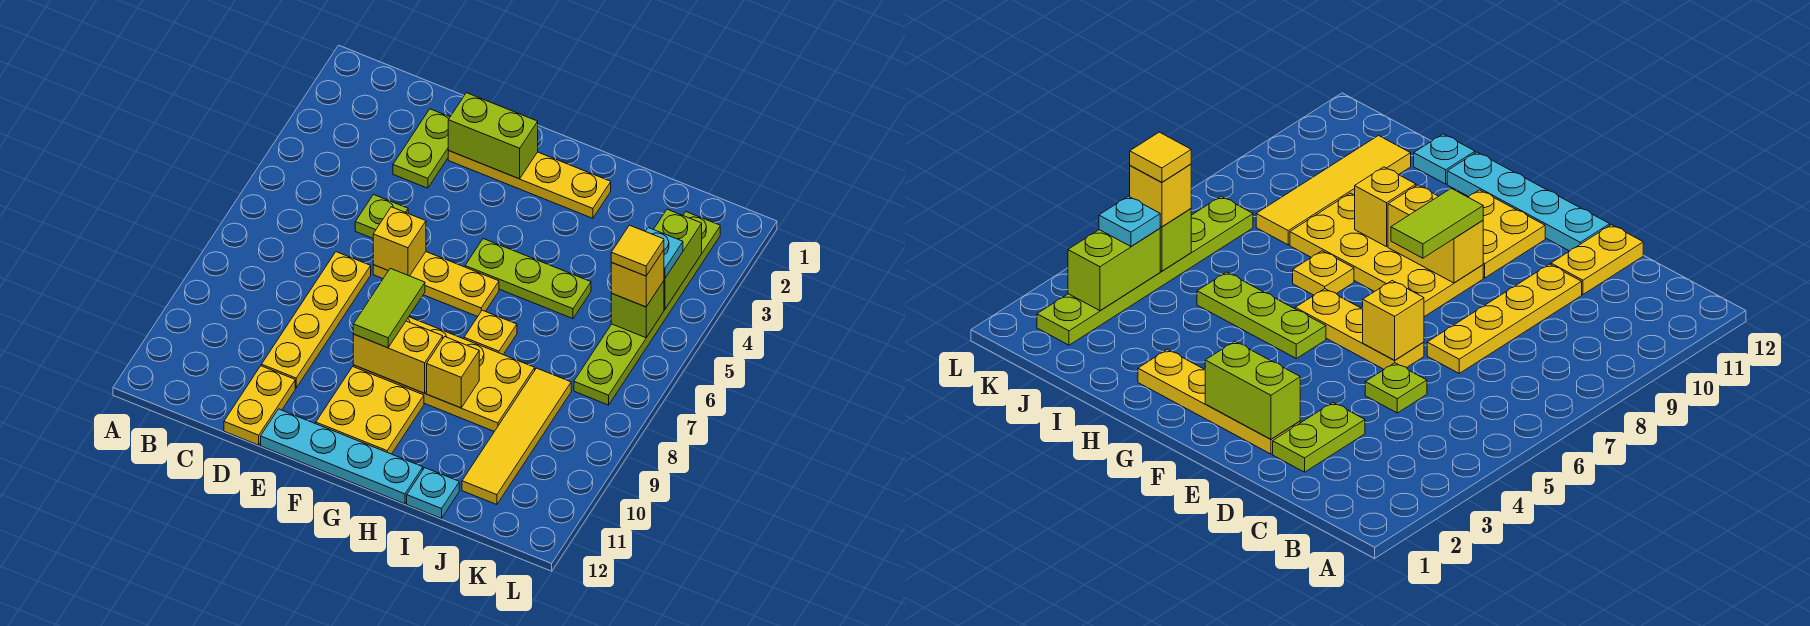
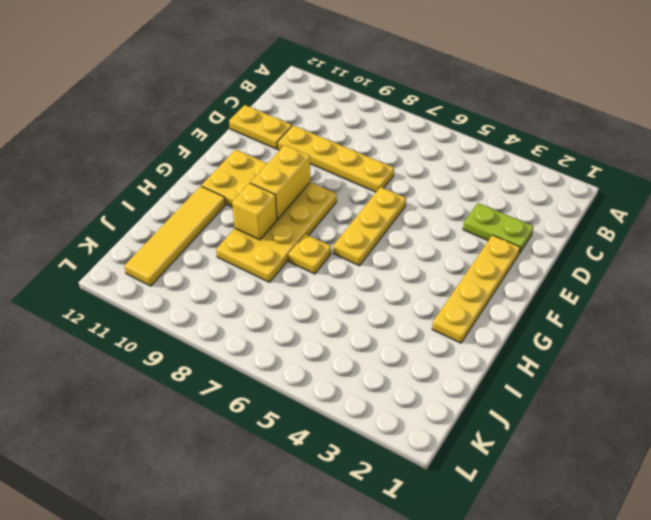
yellow tile H11:K11 level 1 -> yellow tile J8:J11 level 1
none -> lime plate D5 level 1
none -> cyan plate E12:H12 level 1
none -> lime plate G5:I5 level 1

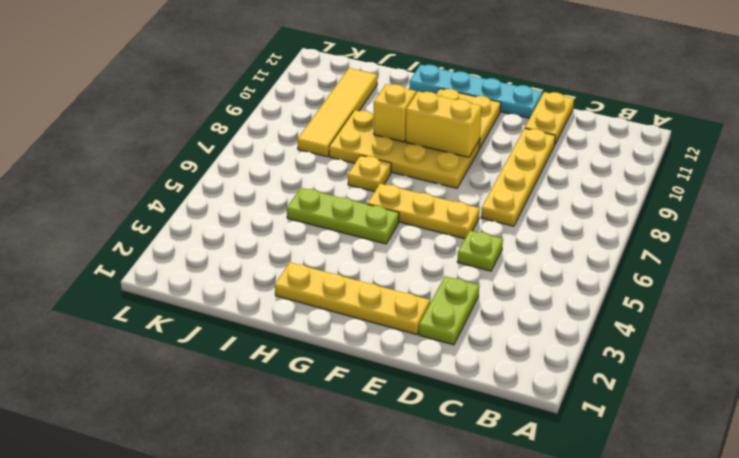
none -> cyan plate I12 level 1
none -> lime plate K2:K7 level 1
none -> lime brick E2:F2 level 2

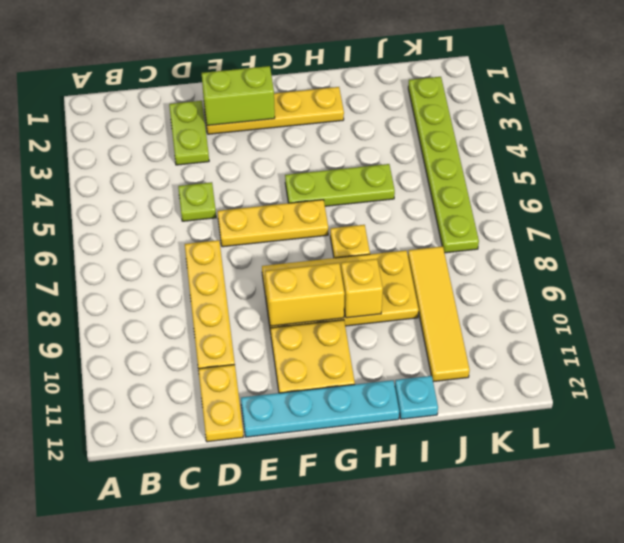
none -> yellow brick E6 level 2
none -> lime brick K3:K4 level 2
none -> lime brick K5 level 2

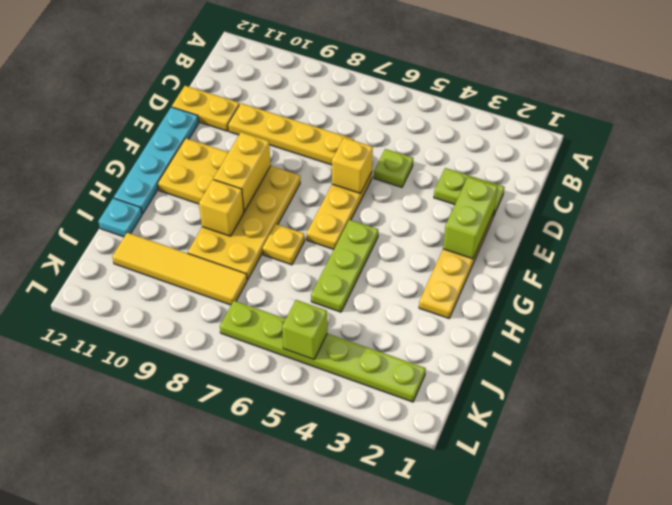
none -> lime brick K3:K4 level 2
none -> lime tile F8:F9 level 3
none -> cyan plate K4 level 3

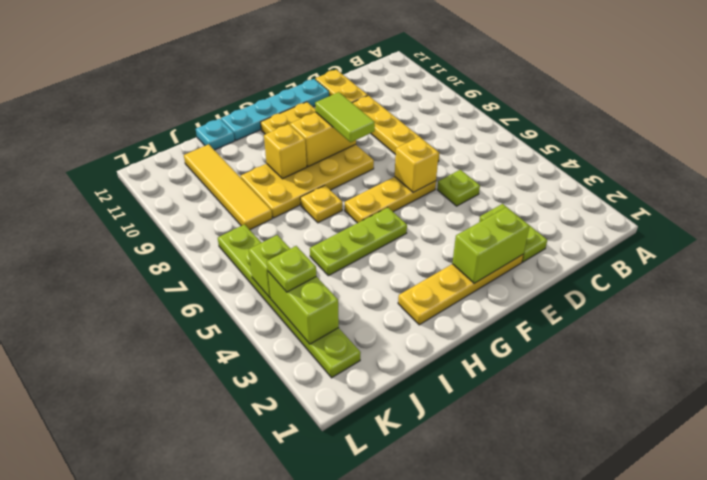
lime plate K4 level 3 -> cyan plate K4 level 3
none -> yellow brick K5 level 3
none -> yellow tile K5 level 4

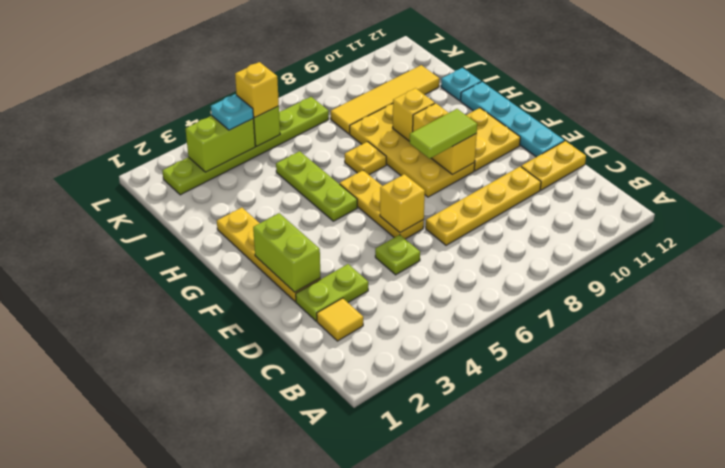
yellow tile C2 level 1 -> yellow tile K5 level 4

